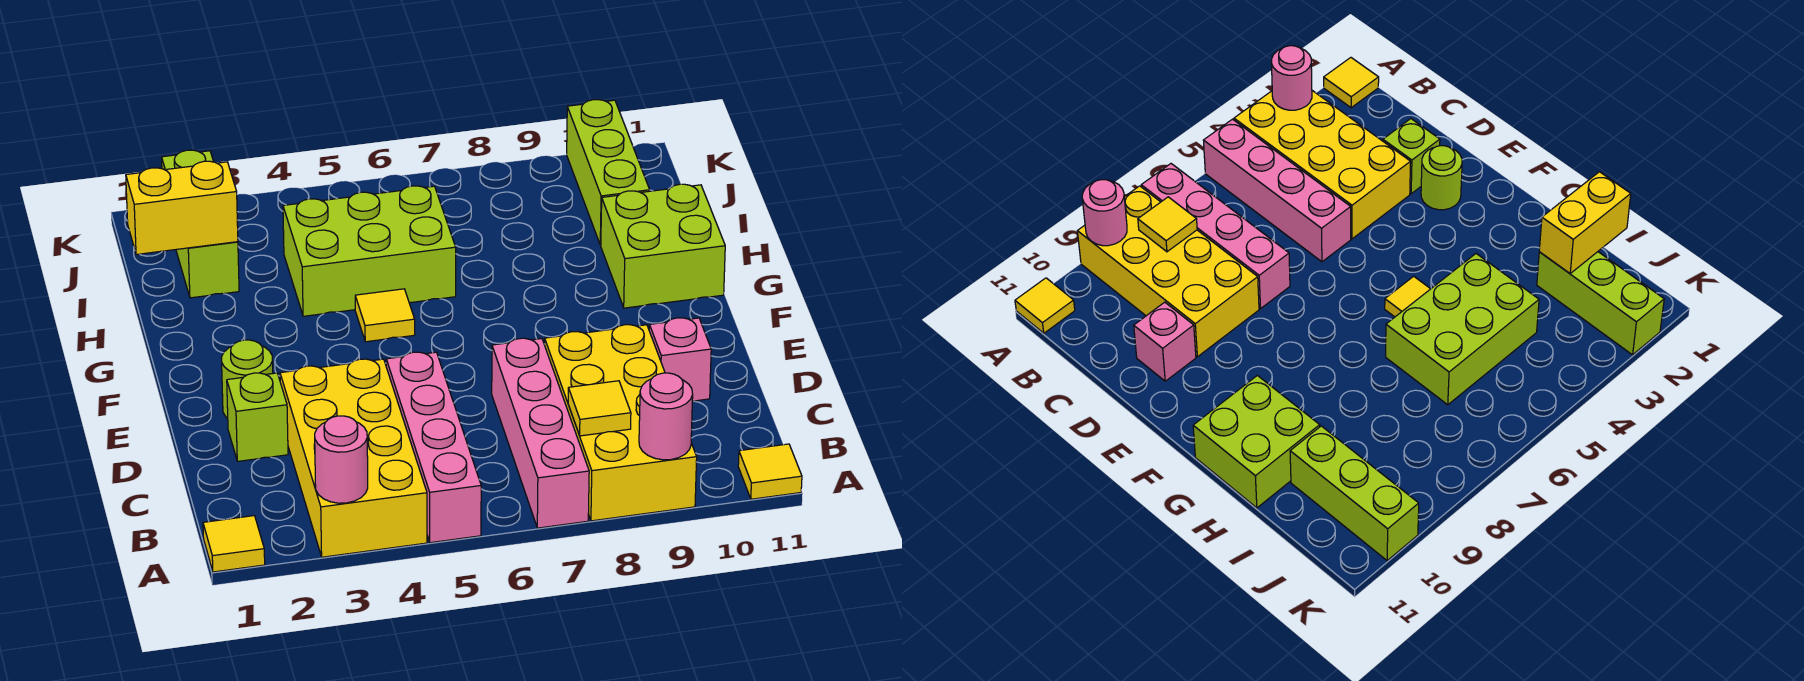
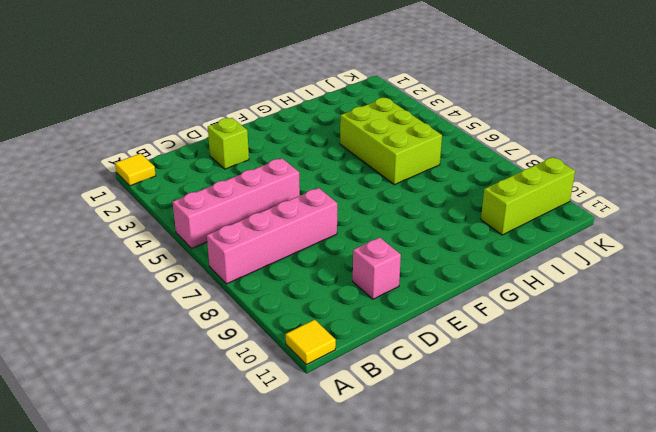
none -> yellow brick A3:D4 level 1
none -> yellow brick A8:D9 level 1
none -> lime round brick E2 level 1

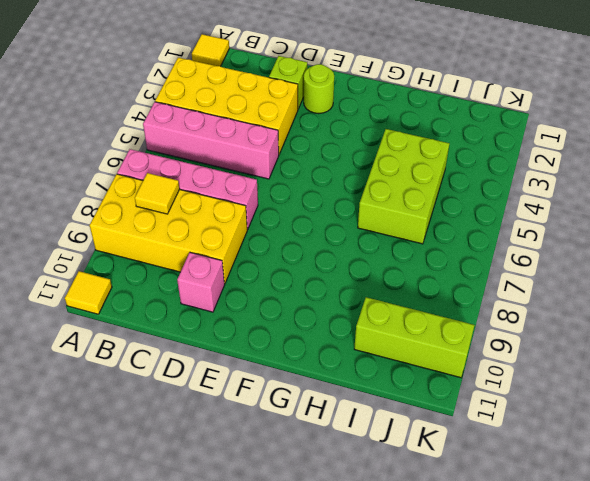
none -> yellow tile G5 level 1
none -> lime brick G10:H11 level 1
none -> lime brick I2:K2 level 1

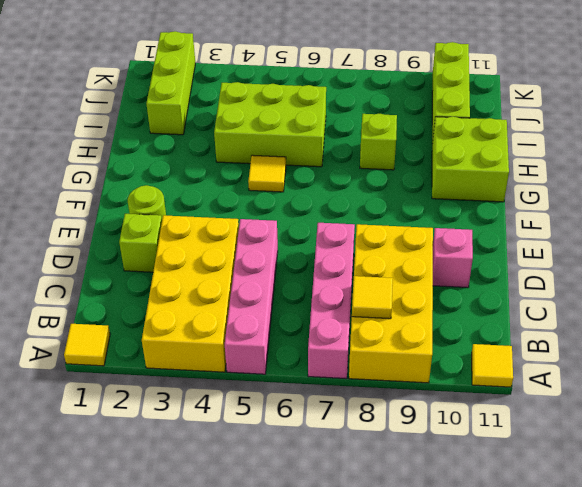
lime brick H8 level 1 -> none
none -> pink round brick A3 level 2
none -> pink round brick A9 level 2
none -> yellow brick I1:I2 level 2

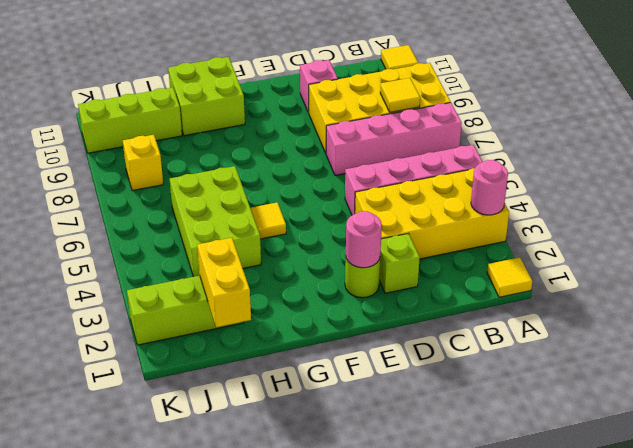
pink round brick E2 level 2 -> pink round brick A9 level 2
yellow brick J8 level 1 -> none

